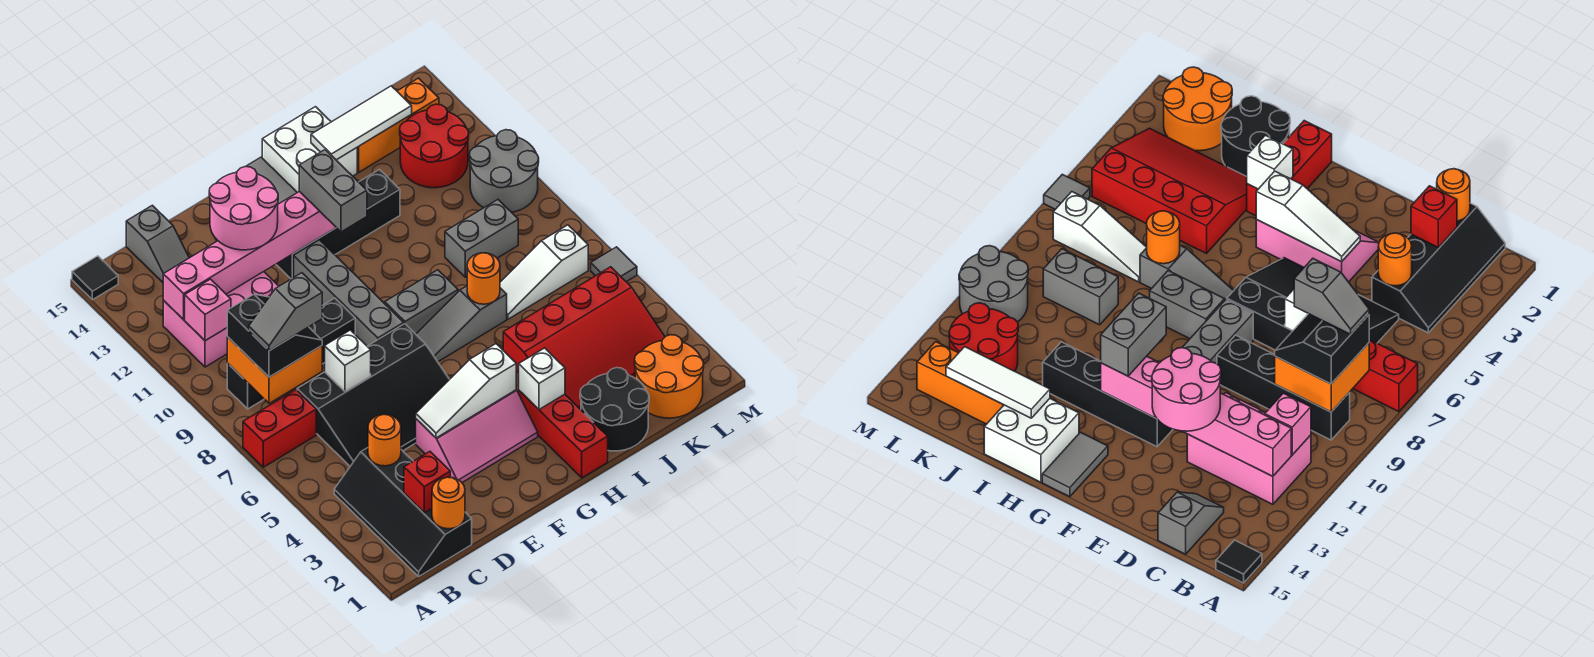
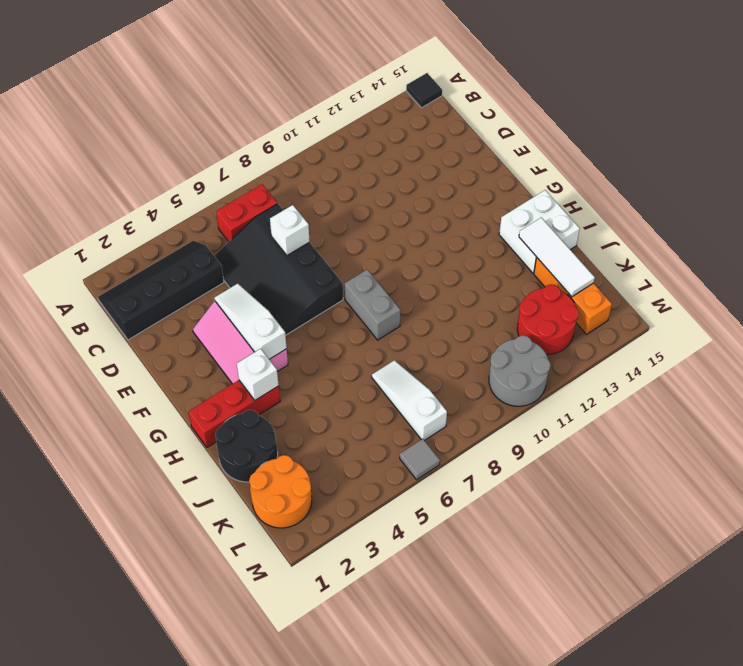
red brick B6:B7 level 1 -> red brick A7:B7 level 1
none -> black brick B9:E9 level 1
none -> pink brick B11:D12 level 1
none -> grey slope C14:C15 level 1 top 15
none -> grey brick F8:F11 level 1

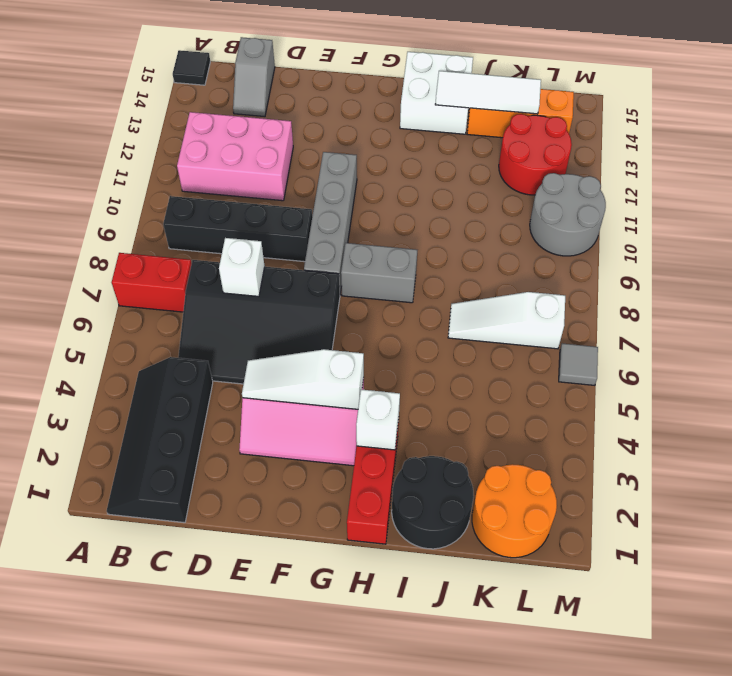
none -> black brick F12:I12 level 1
none -> grey slope G7:I7 level 1 top I
none -> grey tile G14:G15 level 1
none -> red slope I3:L5 level 1 top 5

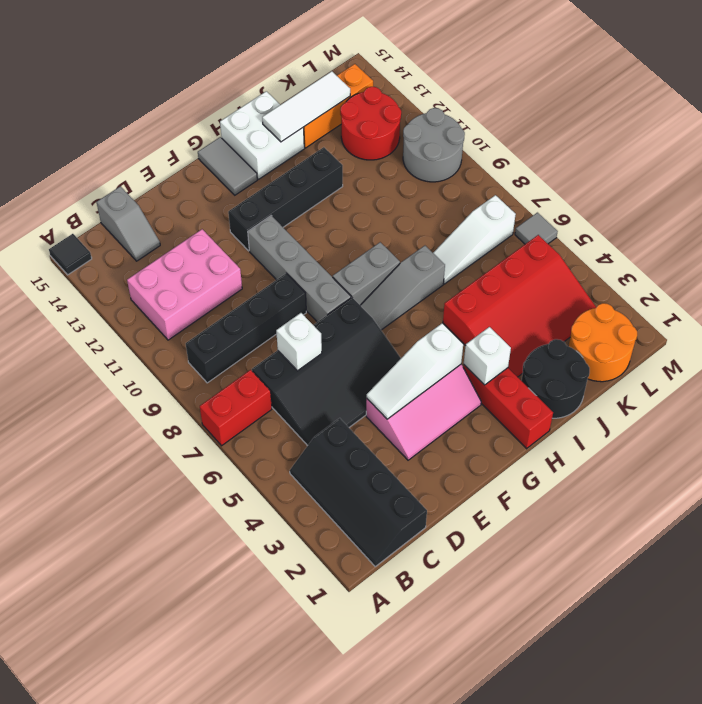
none -> grey brick J9:K9 level 1
none -> orange brick B8:C9 level 2
none -> pink brick B11 level 2
none -> pink brick B12:G12 level 2

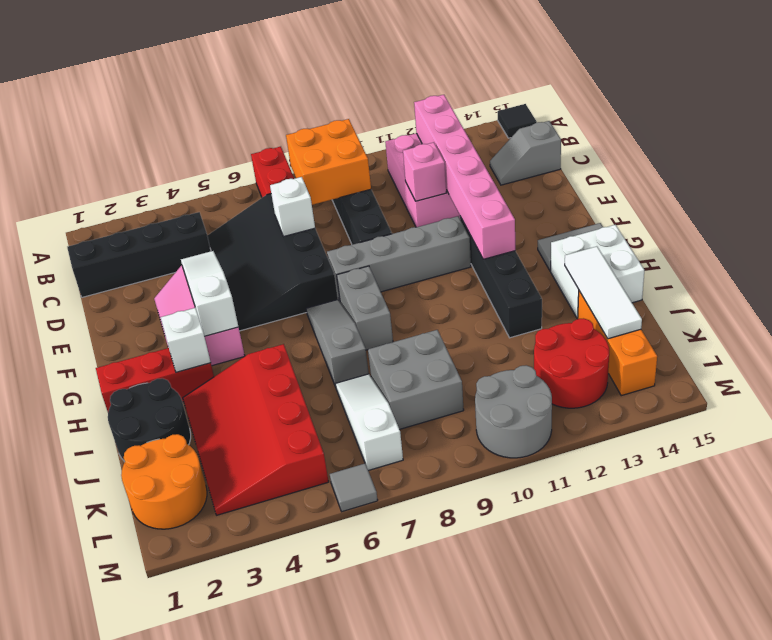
pink brick D11 level 2 -> pink brick B11 level 2
grey brick J8:K9 level 1 -> grey brick J9:K9 level 1
none -> orange round brick C1 level 2
none -> red brick C2 level 2
none -> orange round brick C4 level 2
none -> orange round brick I7 level 2

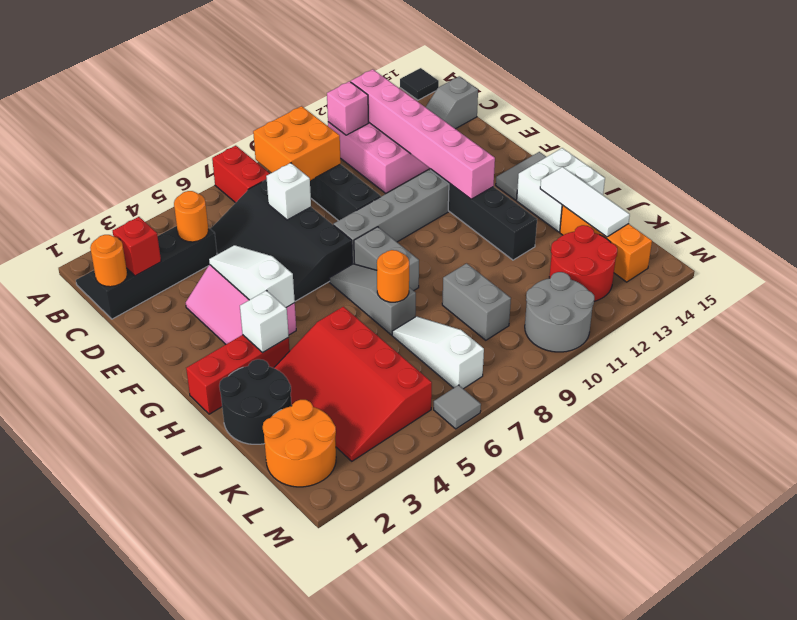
none -> black slope B8:C9 level 3 top B
none -> pink round brick D12:E13 level 3
none -> grey brick G11:G12 level 3
none -> grey slope B8:C8 level 4 top C

